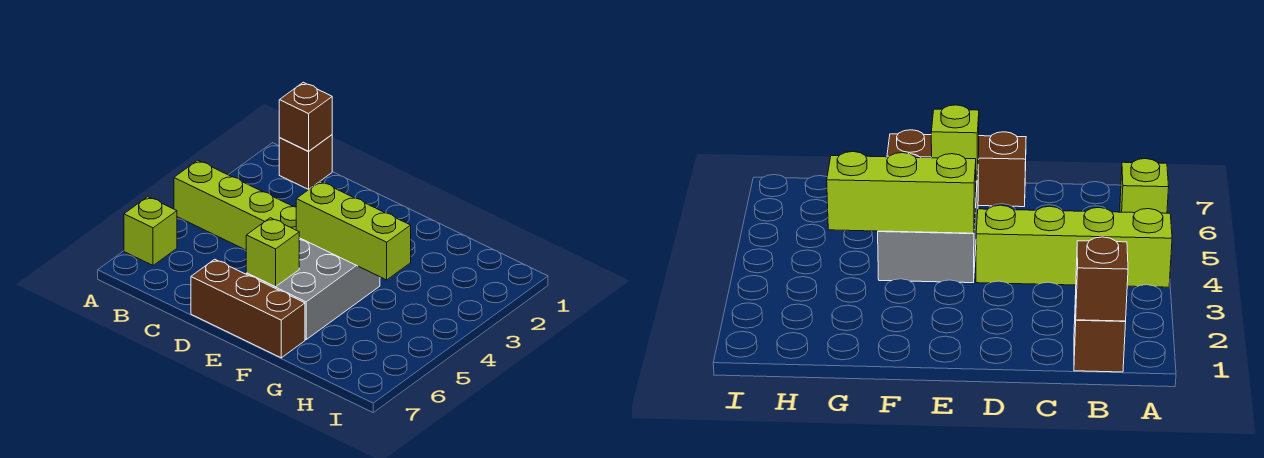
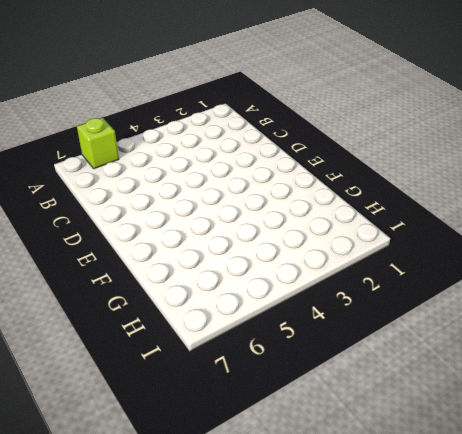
none -> lime brick A4:D4 level 1
none -> brown brick B1 level 1

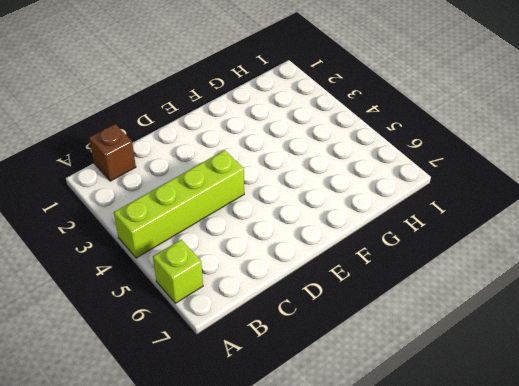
none -> brown brick D7:F7 level 1
none -> grey brick E4:F6 level 1

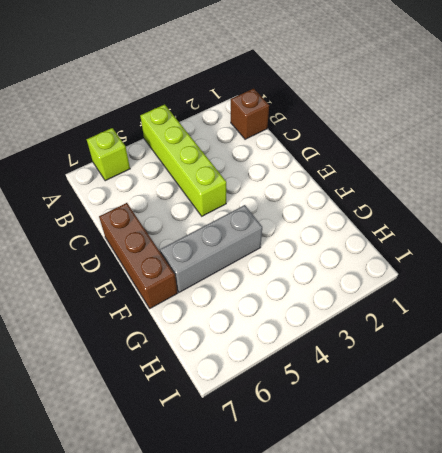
grey brick F4:F6 level 1 -> grey brick E4:F6 level 1
none -> brown brick B1 level 2
none -> lime brick E4:G4 level 2

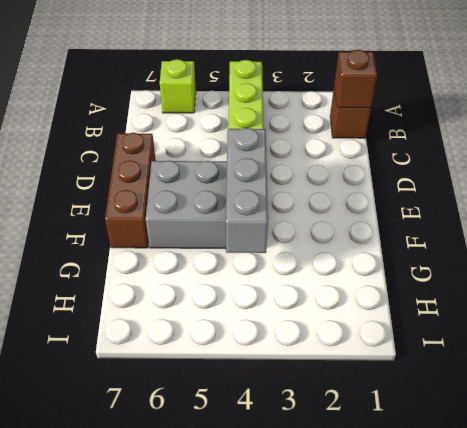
grey brick E4:G4 level 2 -> lime brick E4:G4 level 2
none -> lime brick E6 level 2

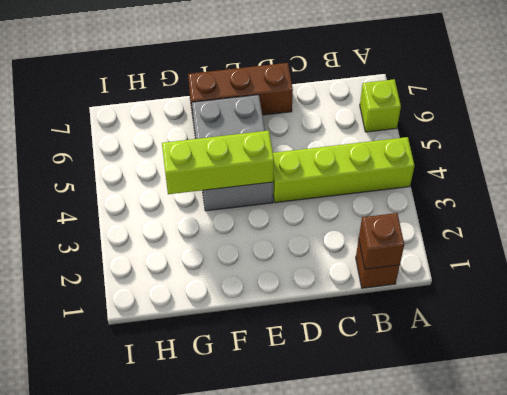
none -> lime brick E6 level 2

